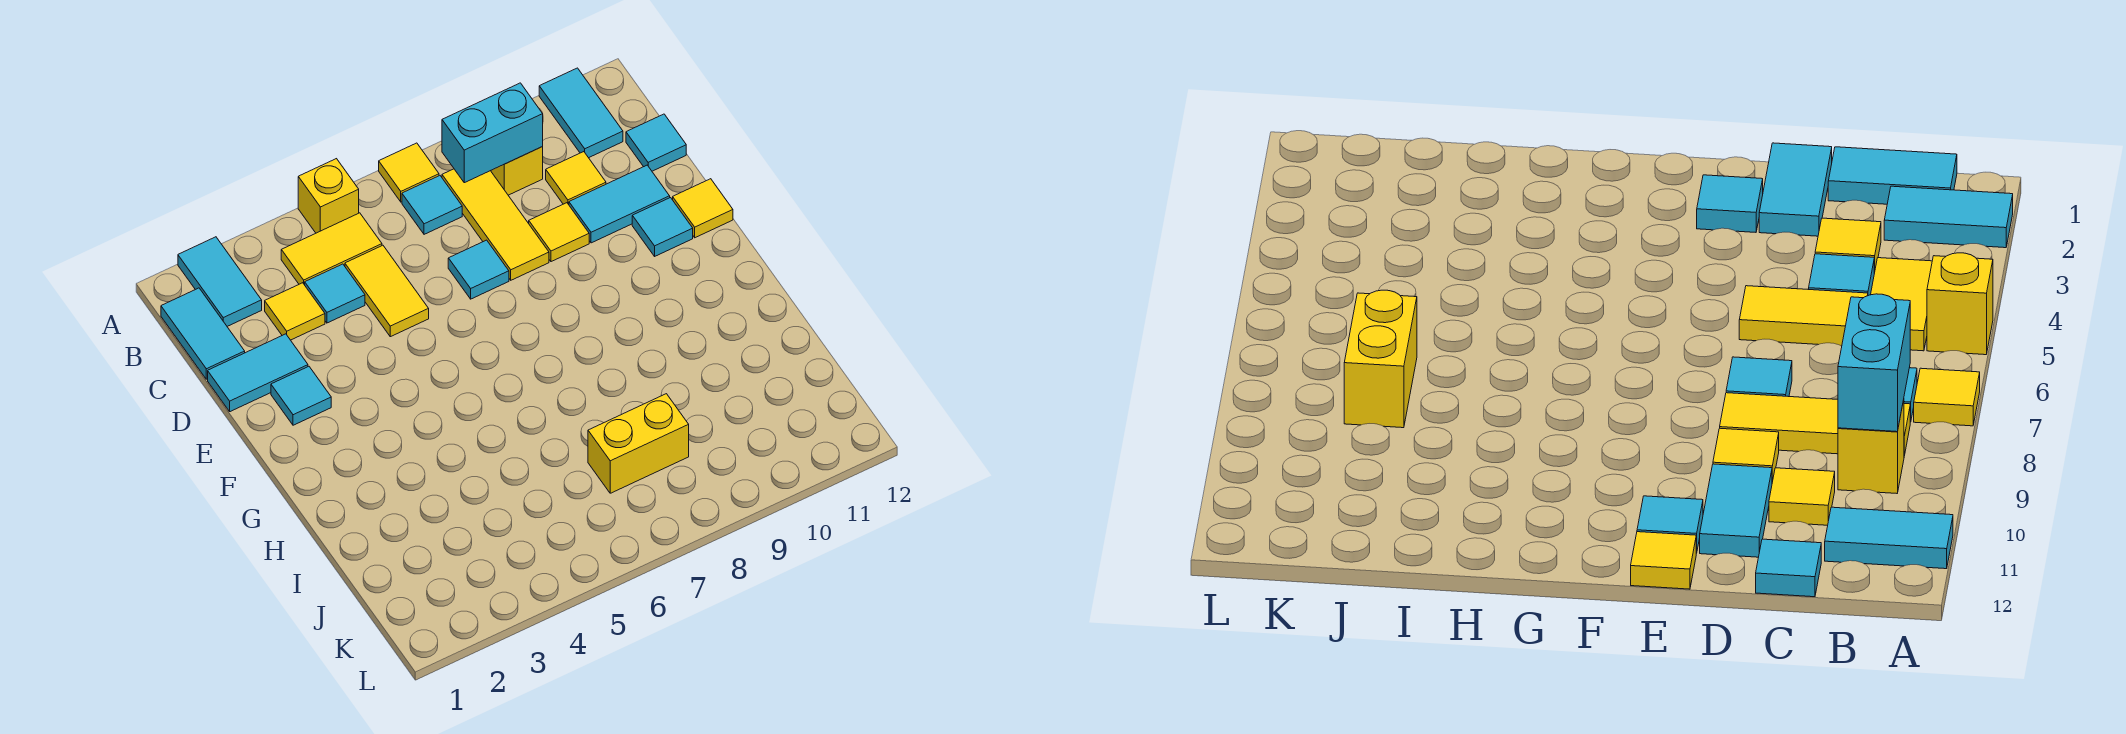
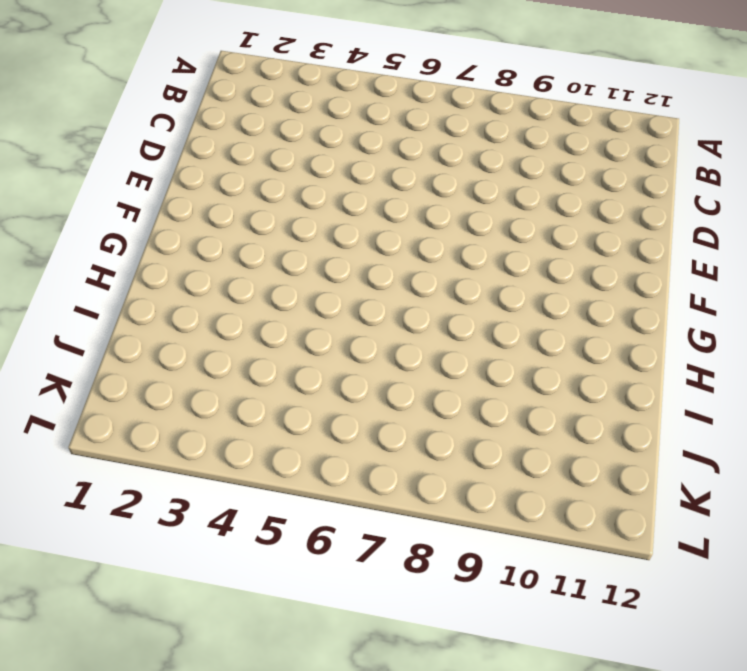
none -> cyan tile A2:B2 level 1
none -> yellow brick A5 level 1
none -> yellow tile A7 level 1

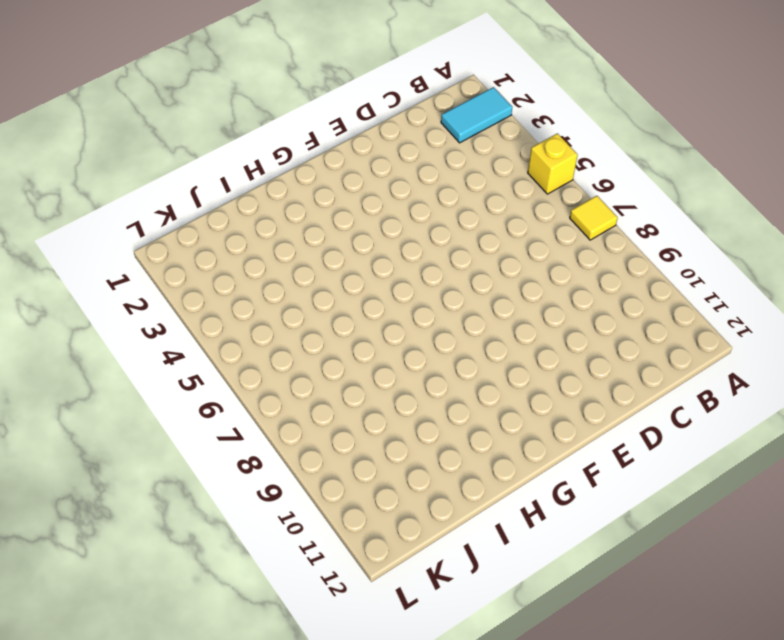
none -> cyan tile A11:B11 level 1
none -> cyan tile B1:C1 level 1
none -> yellow tile B4:B5 level 1

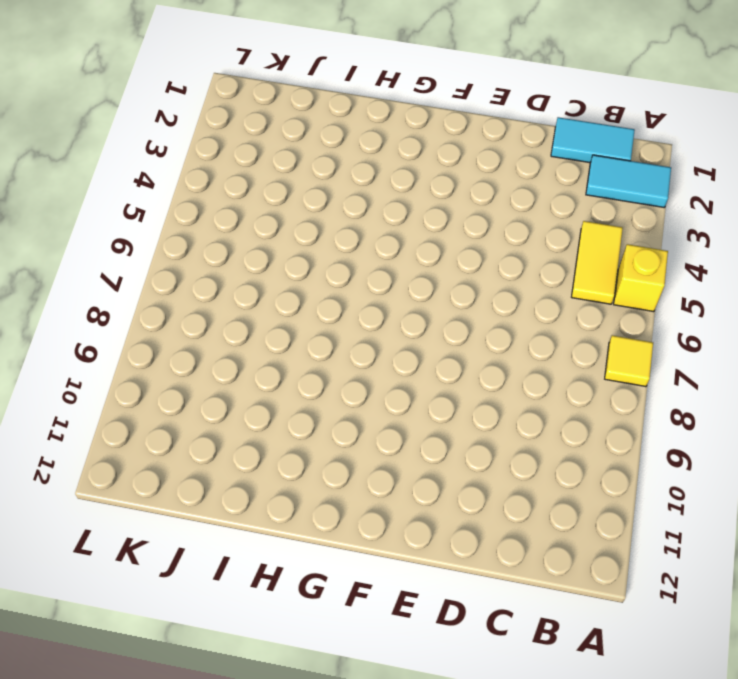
none -> cyan tile A11:B11 level 1
none -> cyan tile B7 level 1
none -> yellow tile B8:D8 level 1

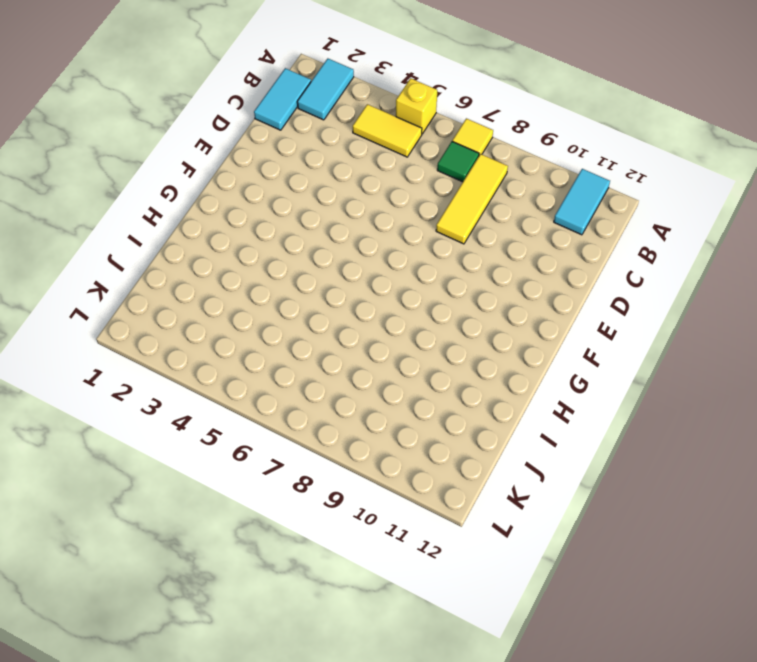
green tile B7 level 1 -> cyan tile B7 level 1
none -> yellow brick B9 level 1
none -> yellow tile C3 level 1
none -> cyan tile C4 level 1

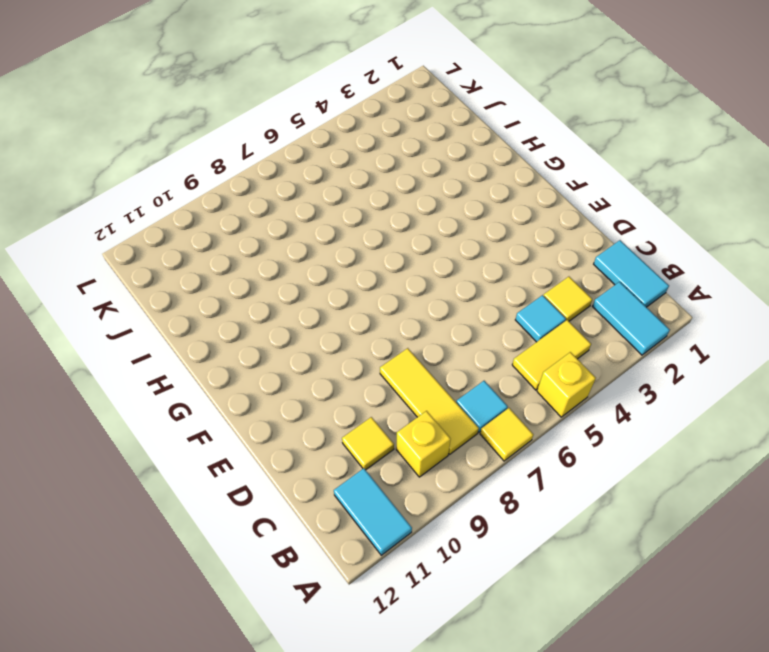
none -> yellow tile C5:D5 level 1
none -> cyan tile C12 level 1
none -> cyan tile D1:D2 level 1

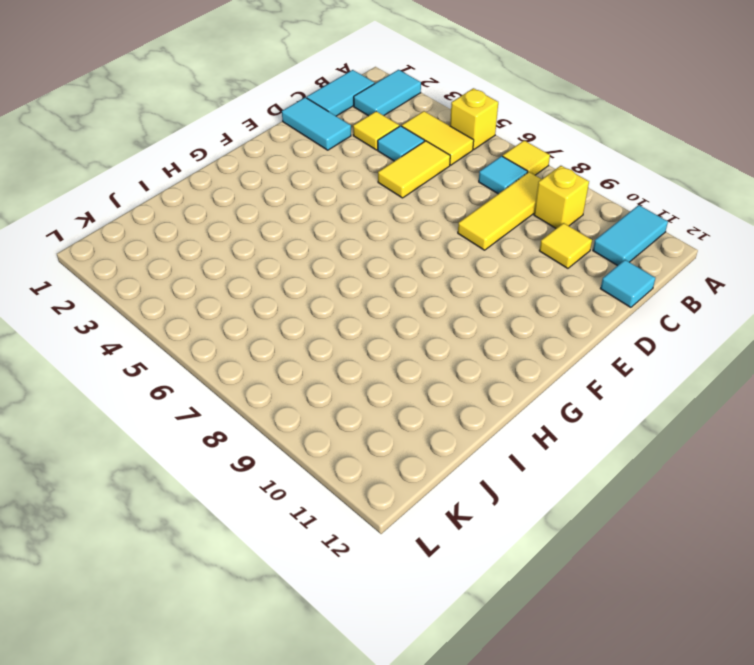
none -> cyan tile D7 level 1
none -> yellow tile D9 level 1
none -> cyan tile D10:D11 level 1

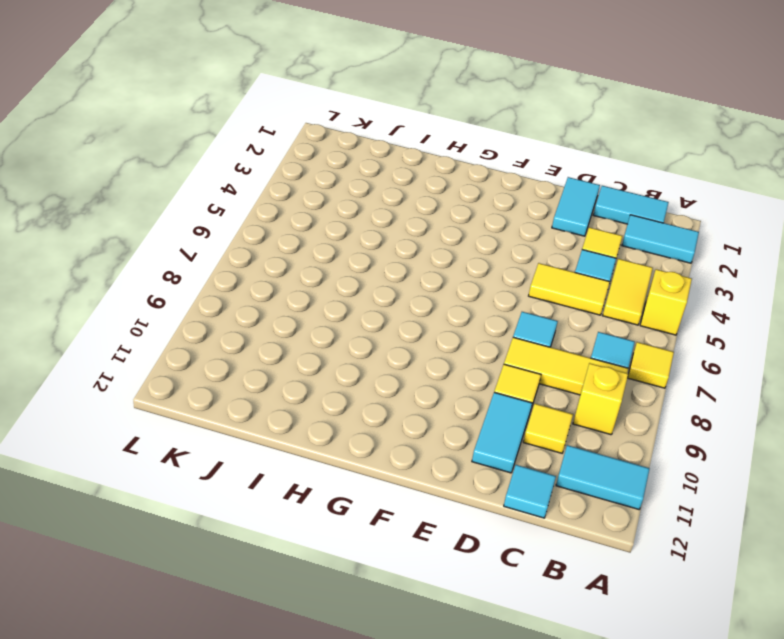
none -> cyan tile E2 level 1
none -> cyan tile E11 level 1
none -> yellow tile E12 level 1

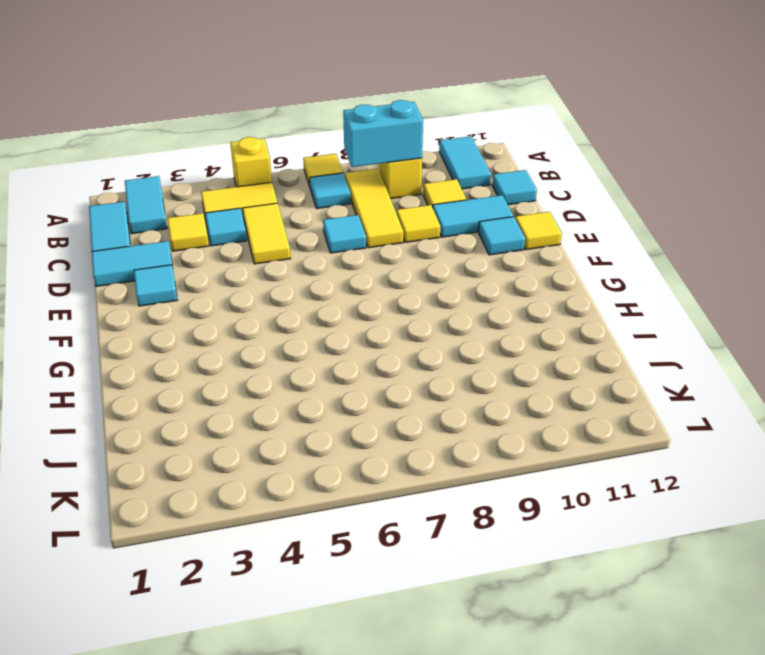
none -> yellow brick J7:J8 level 1

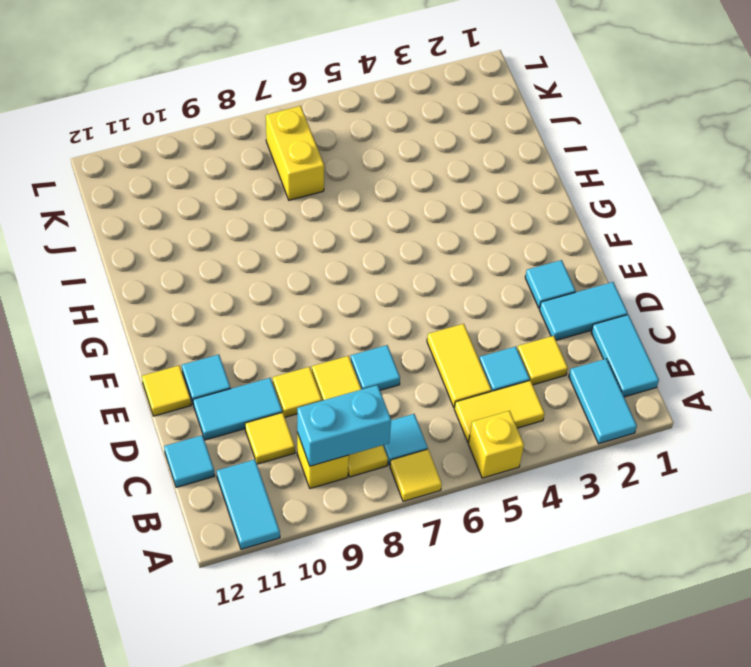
yellow brick J7:K7 level 1 -> yellow brick J7:J8 level 1

